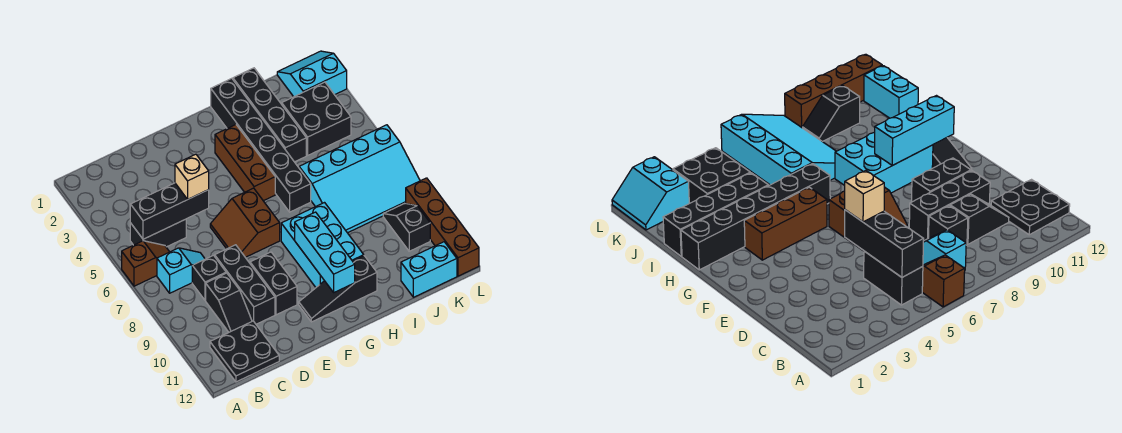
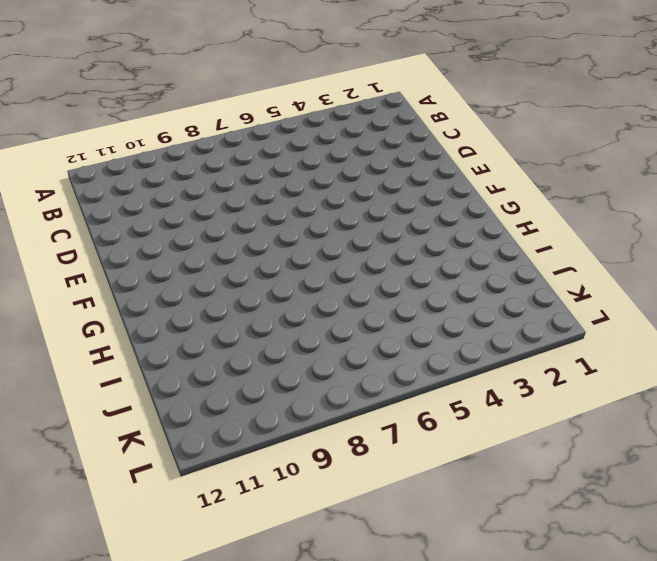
none -> brown slope A6:B6 level 1 top A
none -> black brick B5:C5 level 1
none -> cyan slope B7:C7 level 1 top B

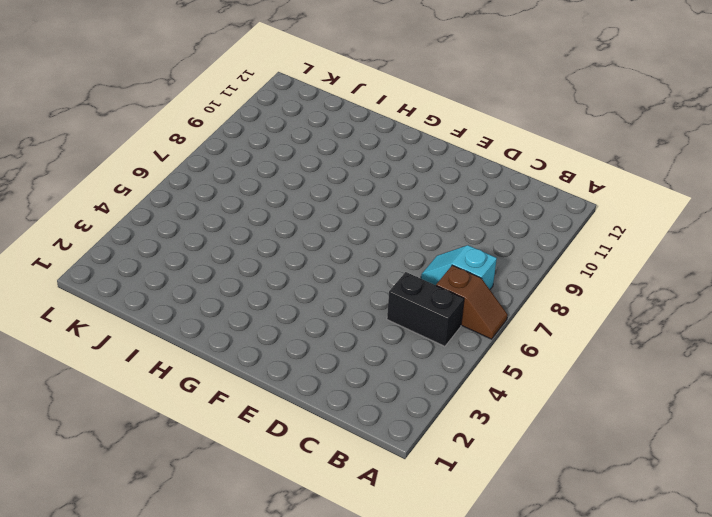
brown slope A6:B6 level 1 top B -> brown slope A6:B6 level 1 top A
none -> black plate B11:C12 level 1
none -> black brick C8 level 1
none -> black slope C9:C10 level 1 top 9

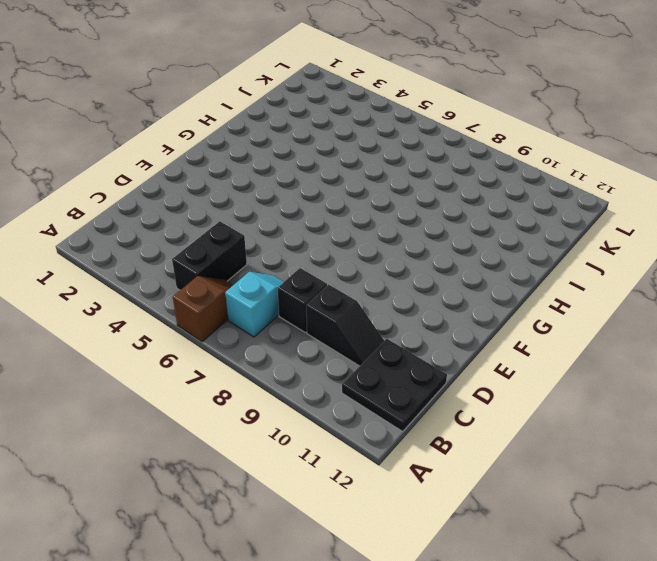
none -> black brick D8:D10 level 1
none -> brown slope E6:F7 level 1 top F
none -> black brick E9:E10 level 1

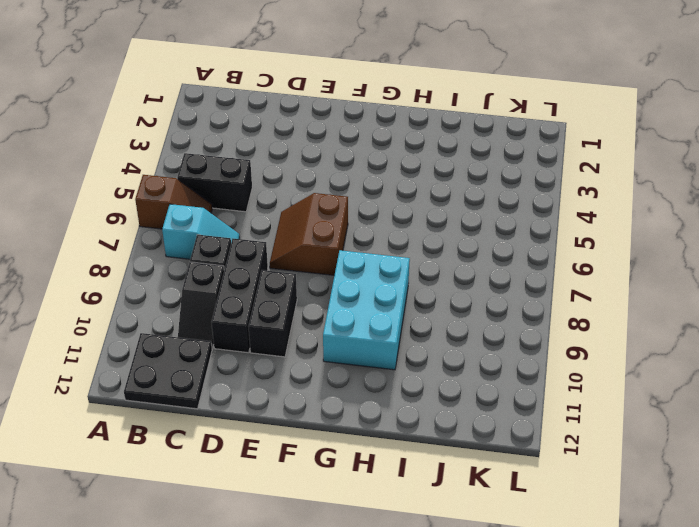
none -> black slope F11:H11 level 1 top H
none -> brown brick G3:G5 level 1
none -> black brick H1:H6 level 1

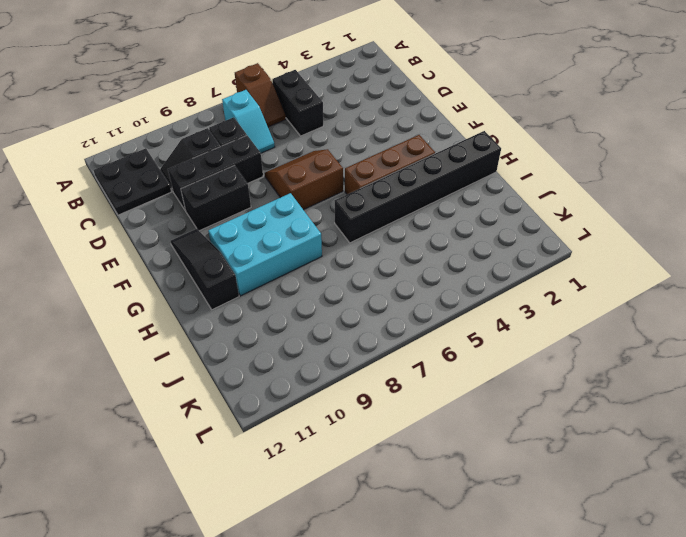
none -> black brick I1:I4 level 1
none -> cyan slope I6:L8 level 1 top 6
none -> black brick J3:K4 level 1

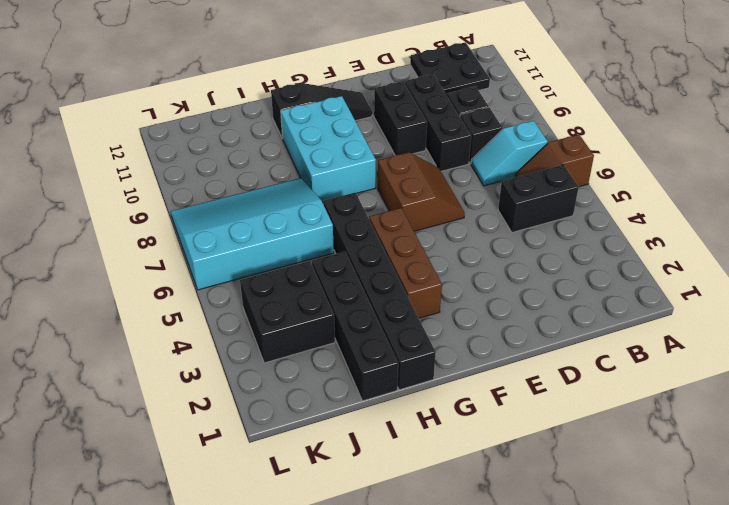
none -> cyan brick J12:K12 level 1
none -> cyan slope K1:L2 level 1 top 2
none -> black slope K9:K10 level 1 top 10

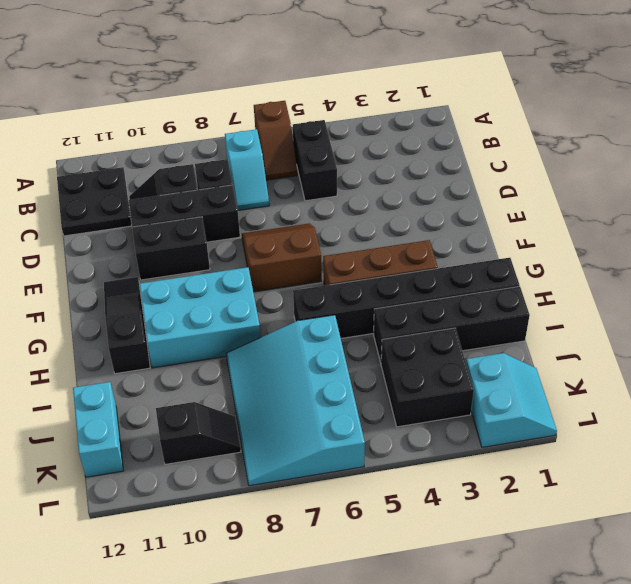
none -> brown brick L9:L12 level 1
none -> black brick B5:D5 level 2
none -> cyan brick G9:G11 level 2

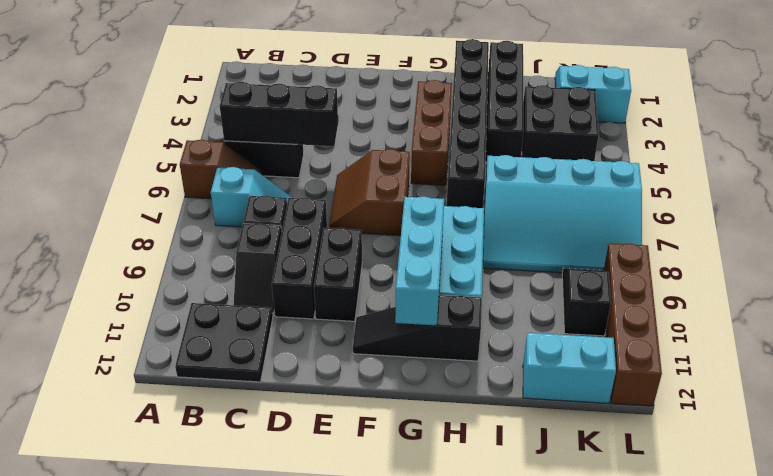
none -> tan brick D5 level 3

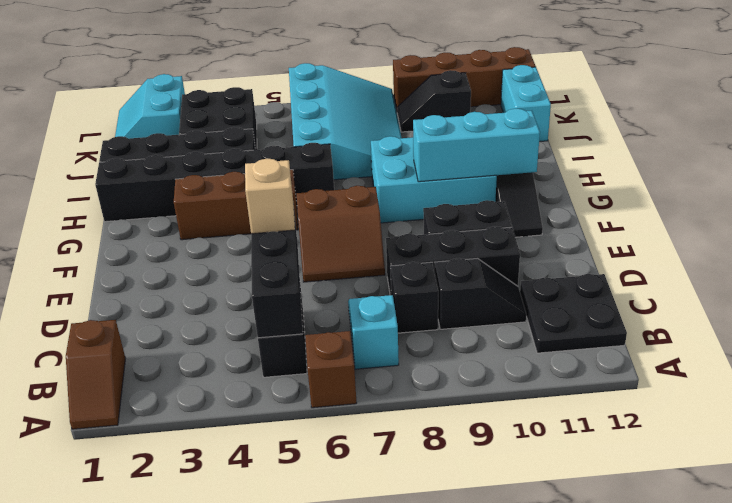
brown slope A1:B1 level 1 top B -> none

